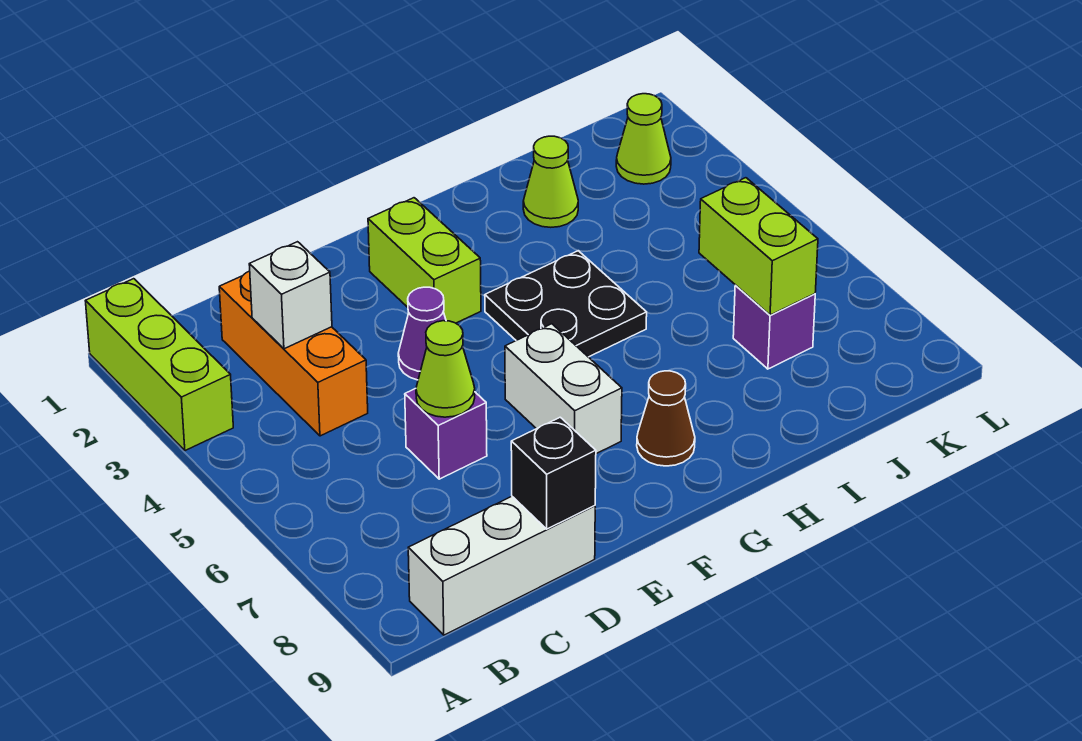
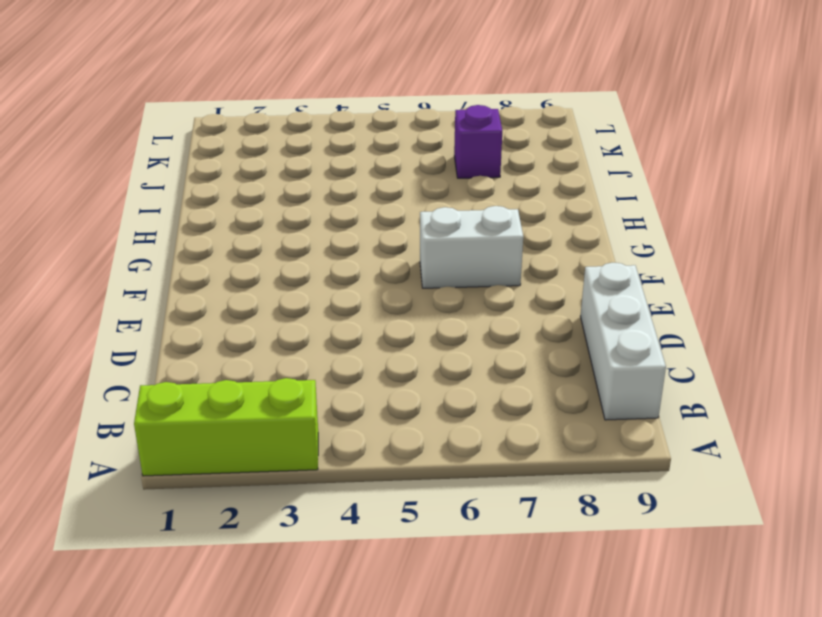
none -> orange brick C2:C4 level 1
none -> purple brick D6 level 1
none -> purple cone E4 level 1

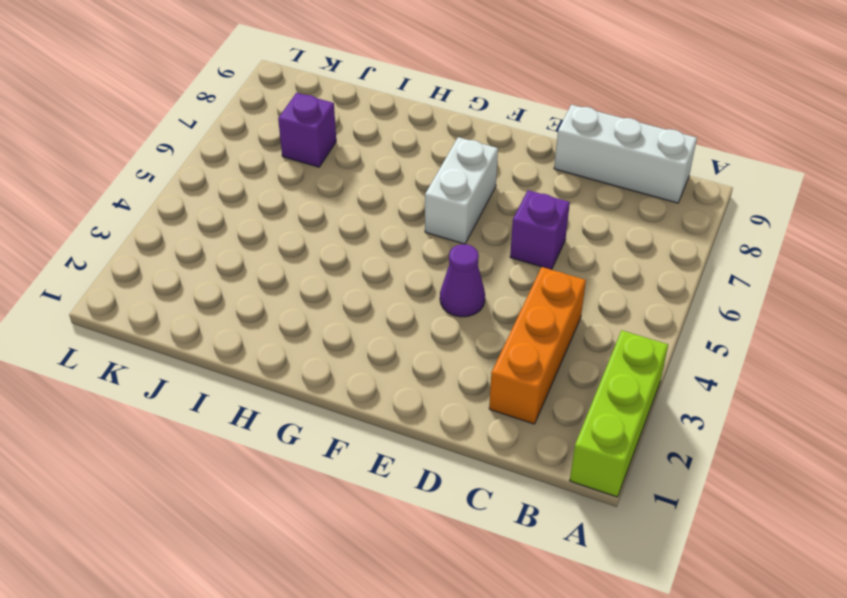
none -> lime brick F2:F3 level 1
none -> black plate G4:H5 level 1
none -> brown cone G8 level 1

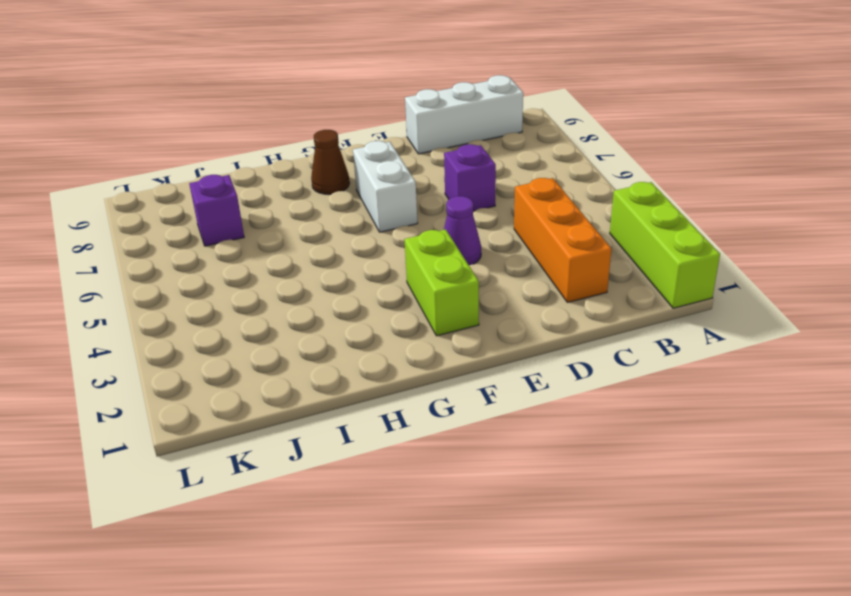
none -> black plate G4:H5 level 1
none -> lime cone I2 level 1
none -> lime cone K2 level 1

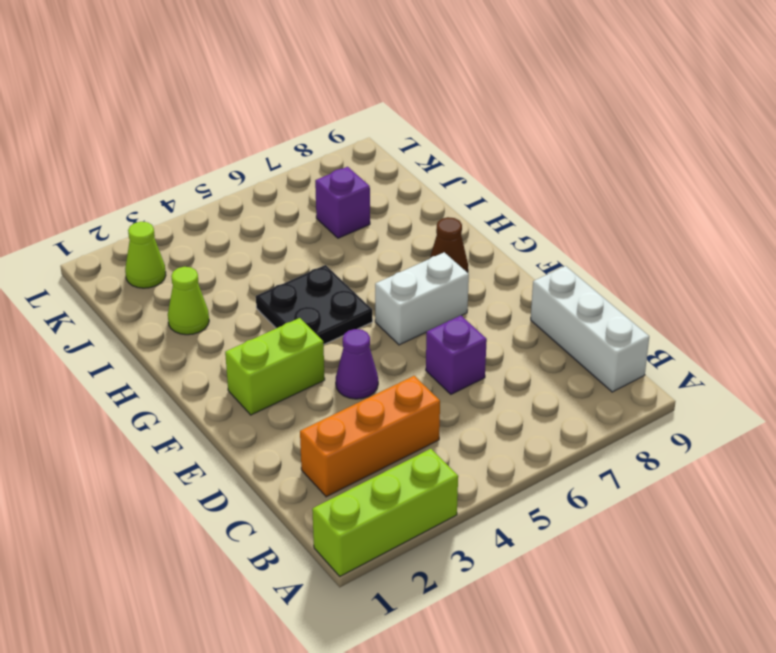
none -> white brick C3 level 2
none -> lime cone D6 level 2
none -> black brick D9 level 2

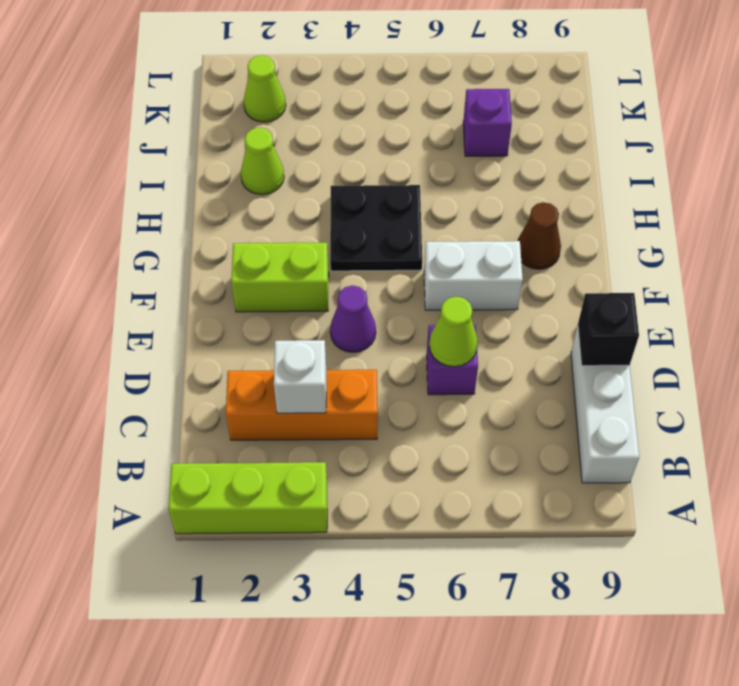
none -> lime brick J6:J7 level 2

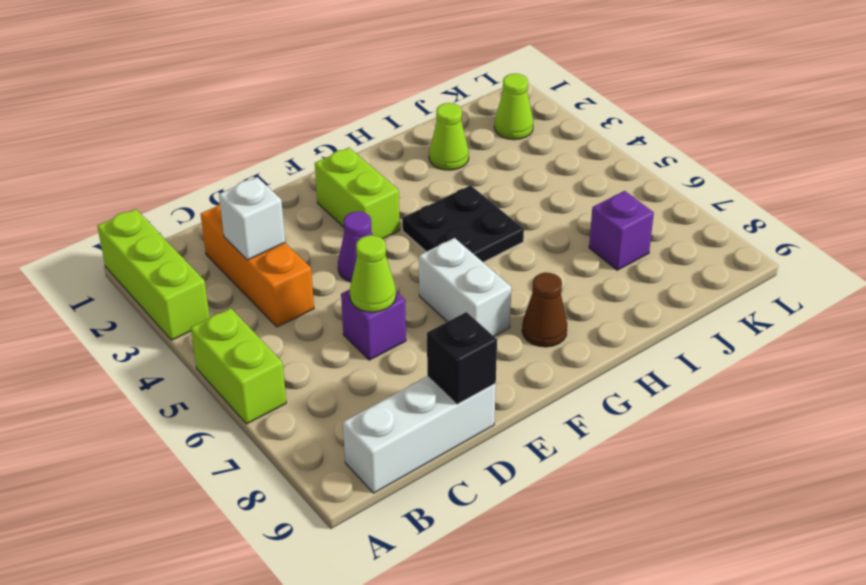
lime brick A5:A6 level 1 -> lime brick J6:J7 level 2

